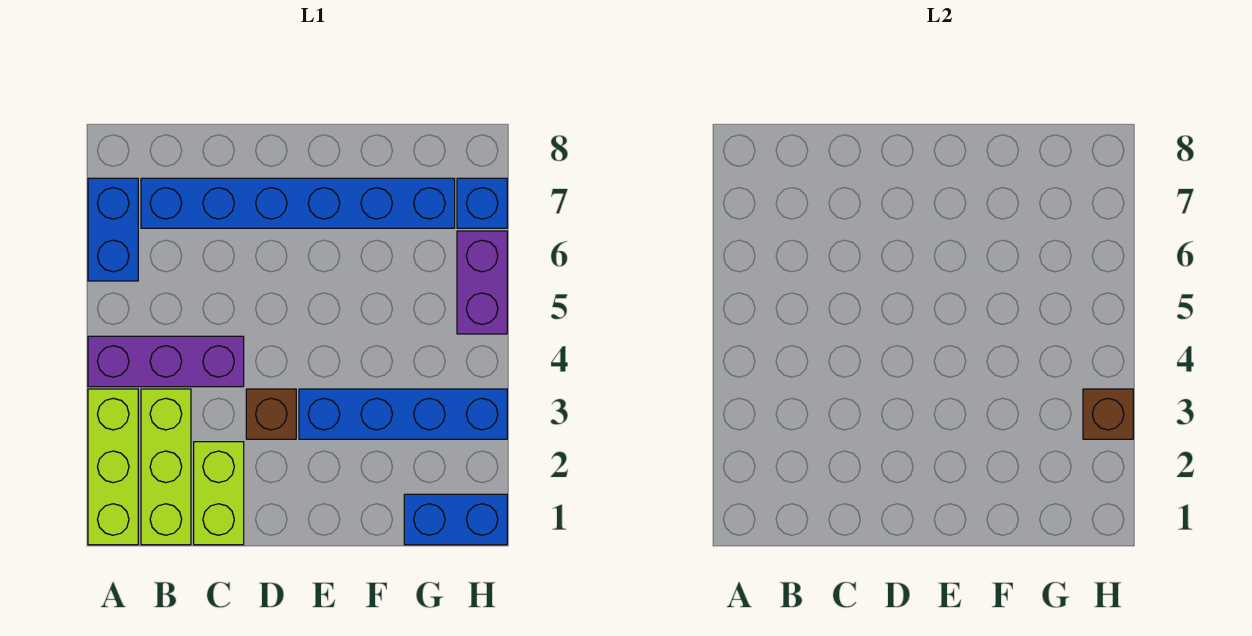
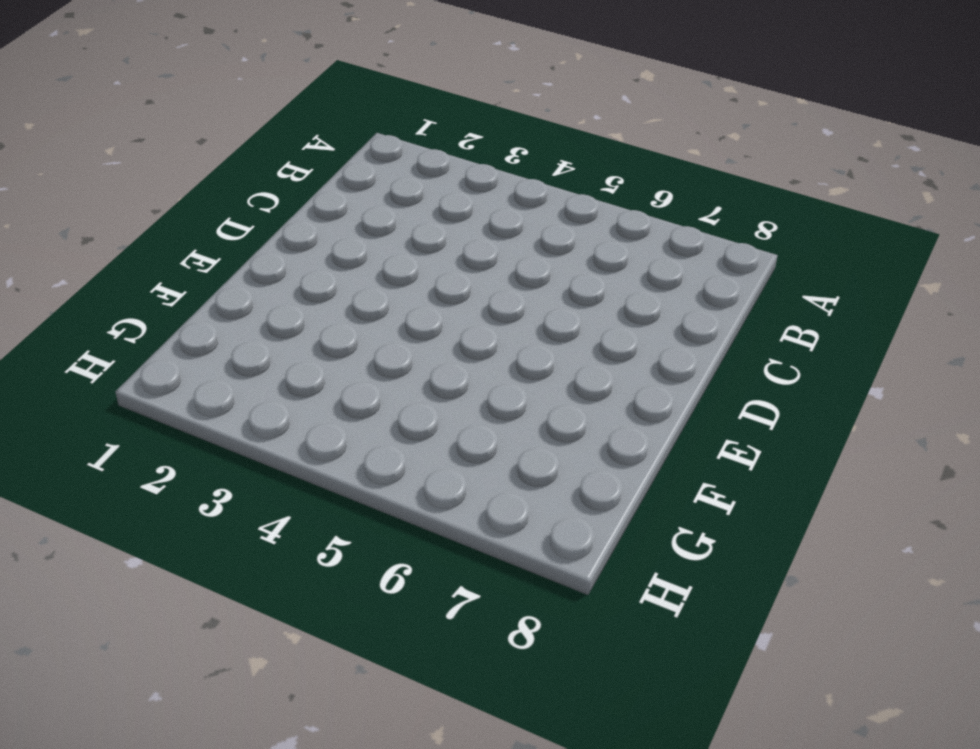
none -> lime brick A1:A3 level 1
none -> purple brick A4:C4 level 1
none -> blue brick A6:A7 level 1

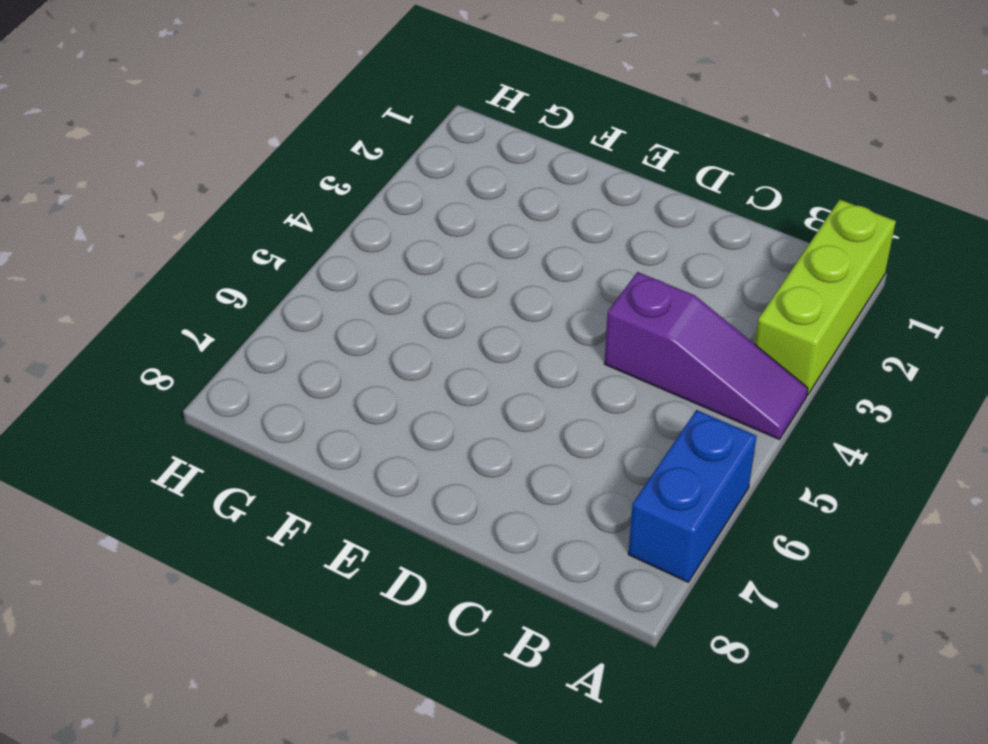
purple slope A4:C4 level 1 top C -> purple brick A4:C4 level 1
none -> lime brick B1:B3 level 1
none -> blue brick B7:G7 level 1
none -> lime brick C1:C2 level 1

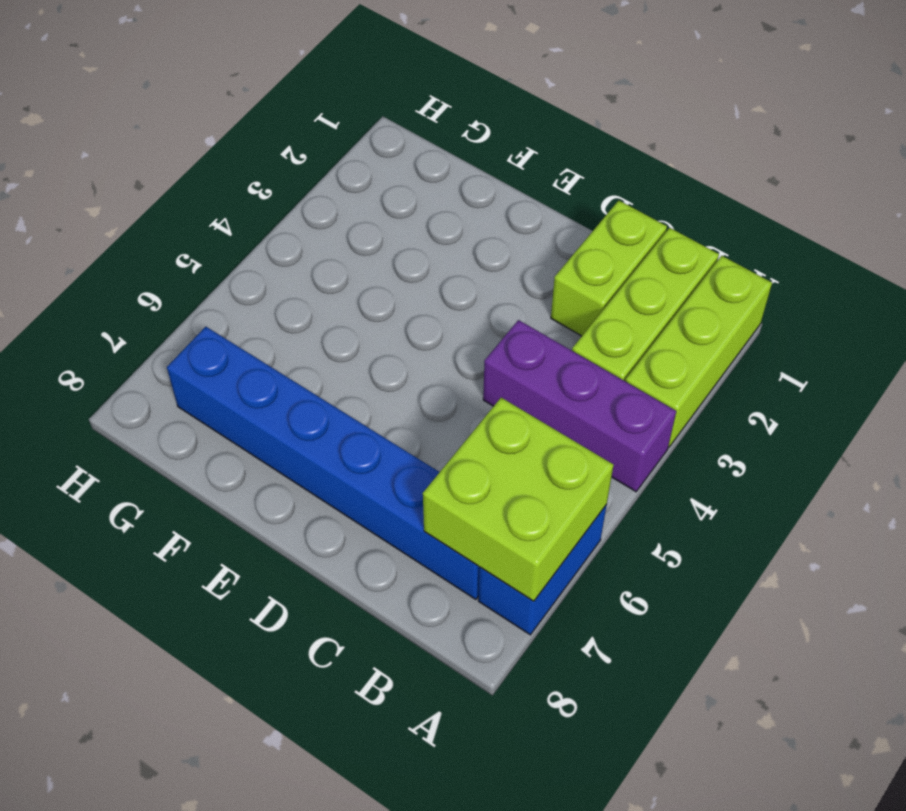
lime brick A6:B7 level 2 -> none
none -> brown brick D3 level 1
none -> blue brick E3:H3 level 1
none -> blue brick G1:H1 level 1

